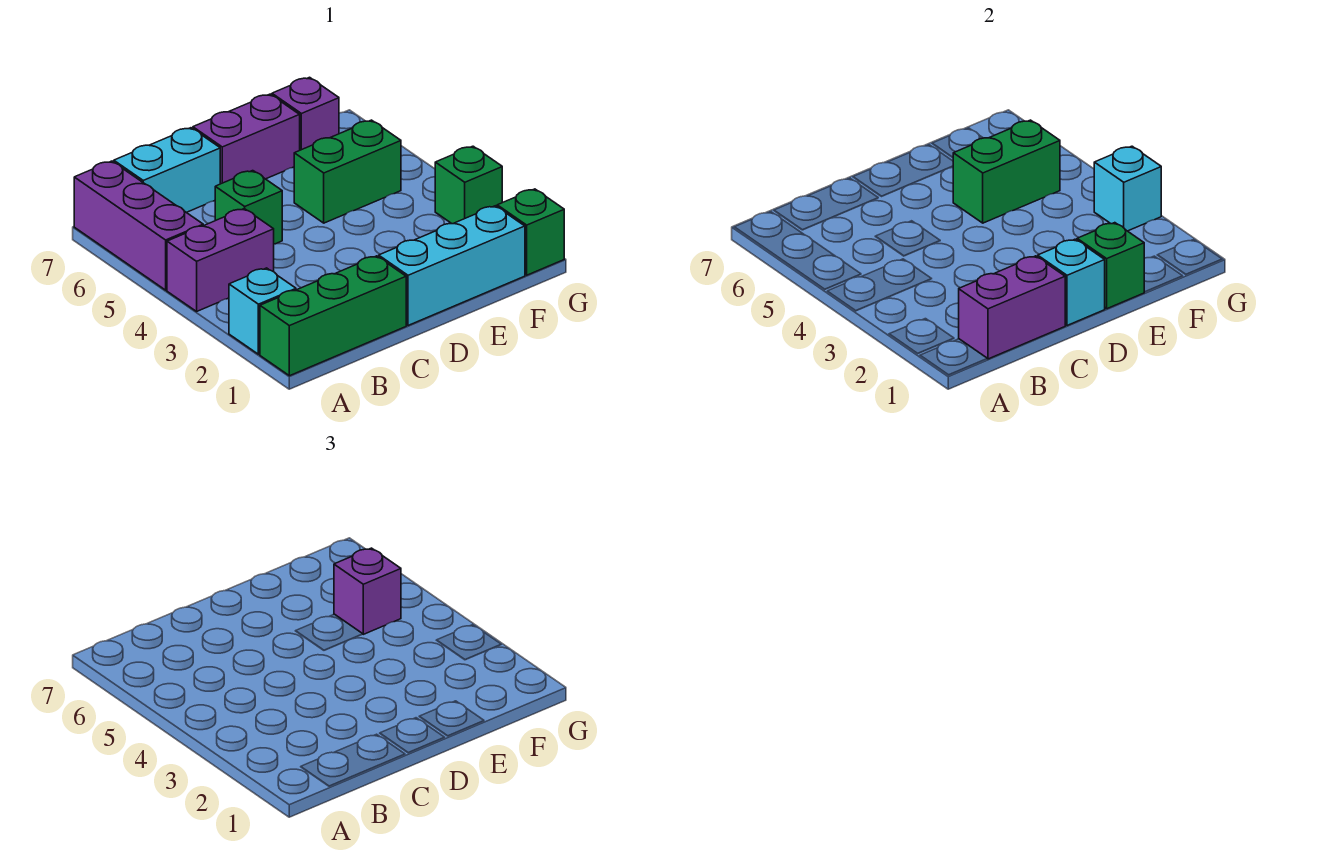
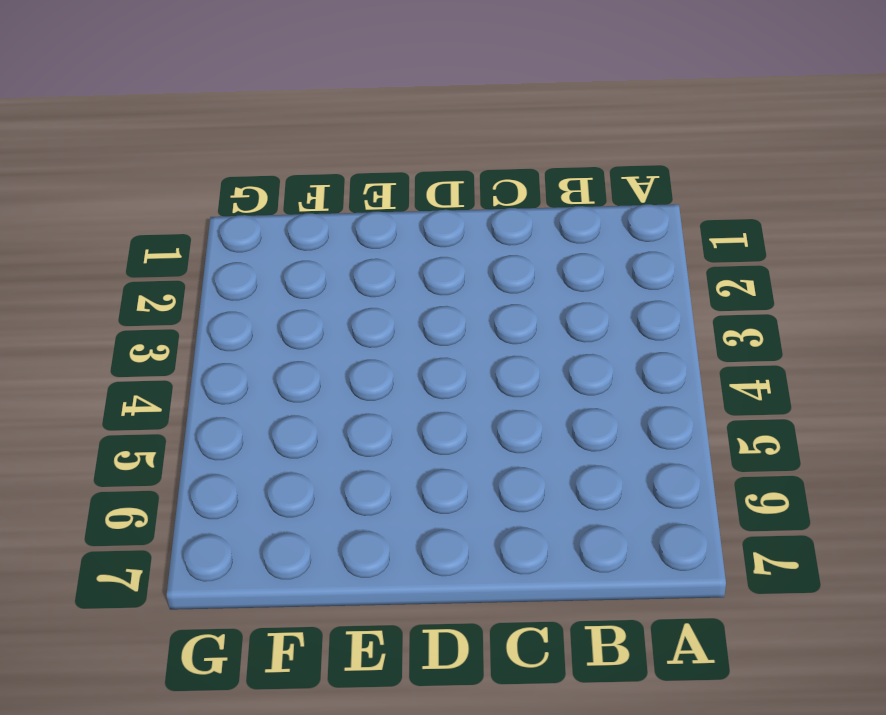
none -> green brick A1:C1 level 1
none -> cyan brick A2 level 1
none -> purple brick A4:B4 level 1

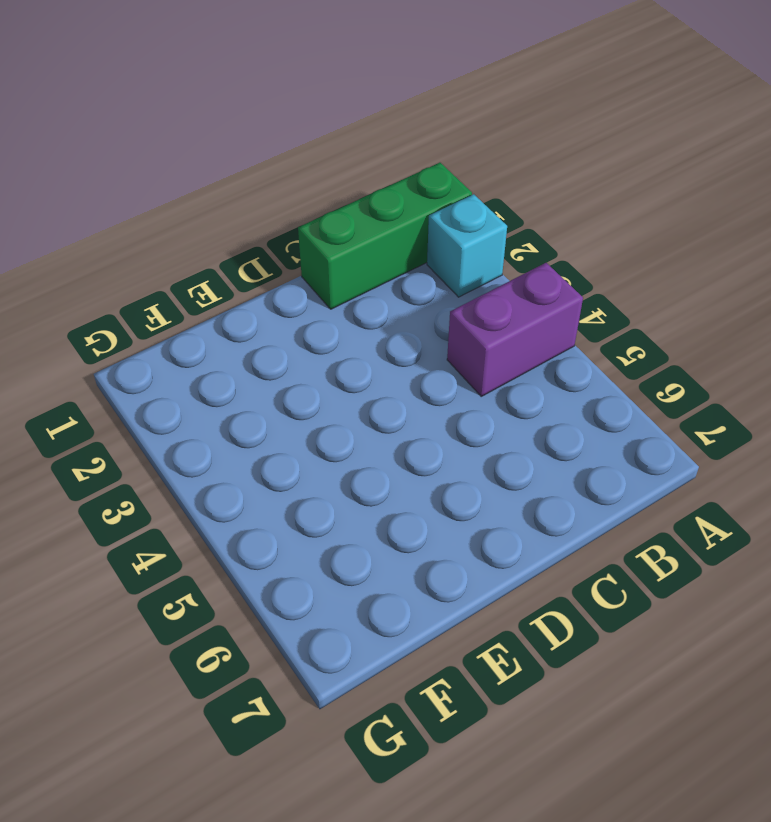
none -> purple brick A5:A7 level 1
none -> cyan brick B7:C7 level 1
none -> green brick C5 level 1

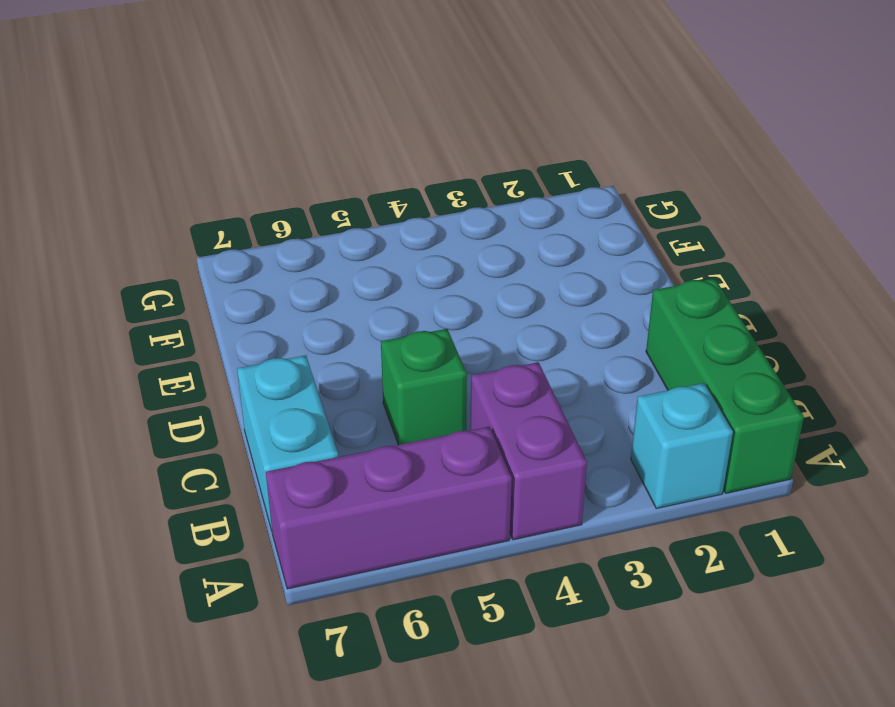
none -> cyan brick D1:F1 level 1
none -> purple brick D7:E7 level 1
none -> green brick E5:F5 level 1

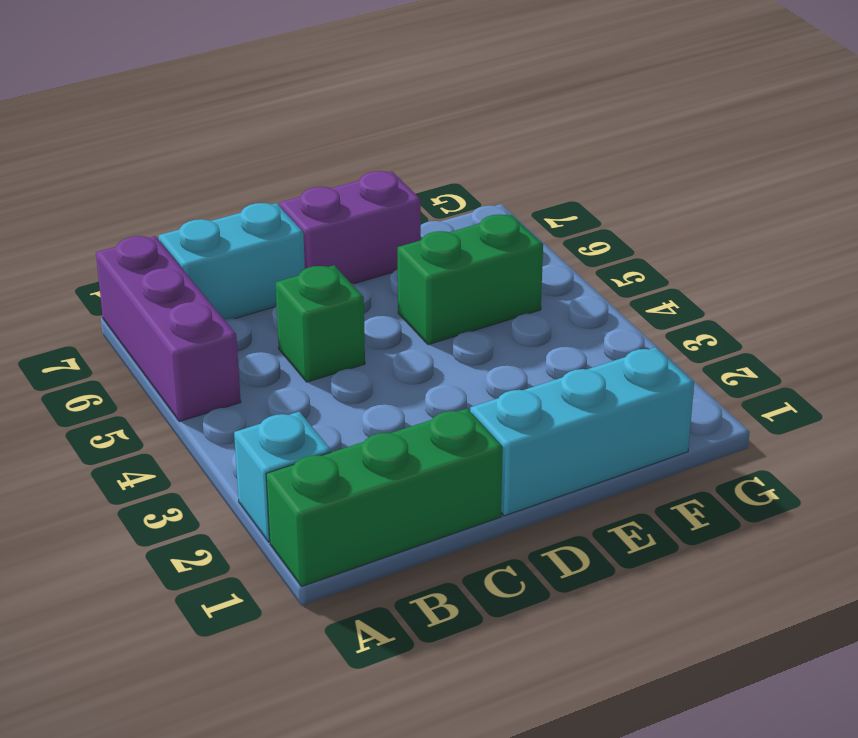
none -> purple brick A4:B4 level 1
none -> purple brick F7 level 1
none -> green brick G1 level 1

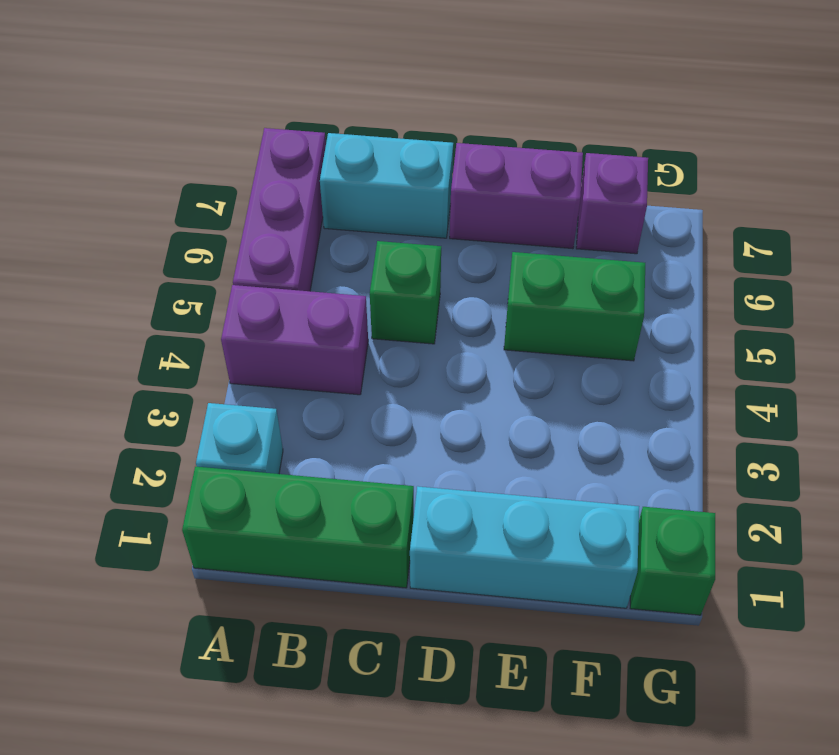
none -> green brick G3 level 1
none -> purple brick B1:C1 level 2
none -> cyan brick D1 level 2

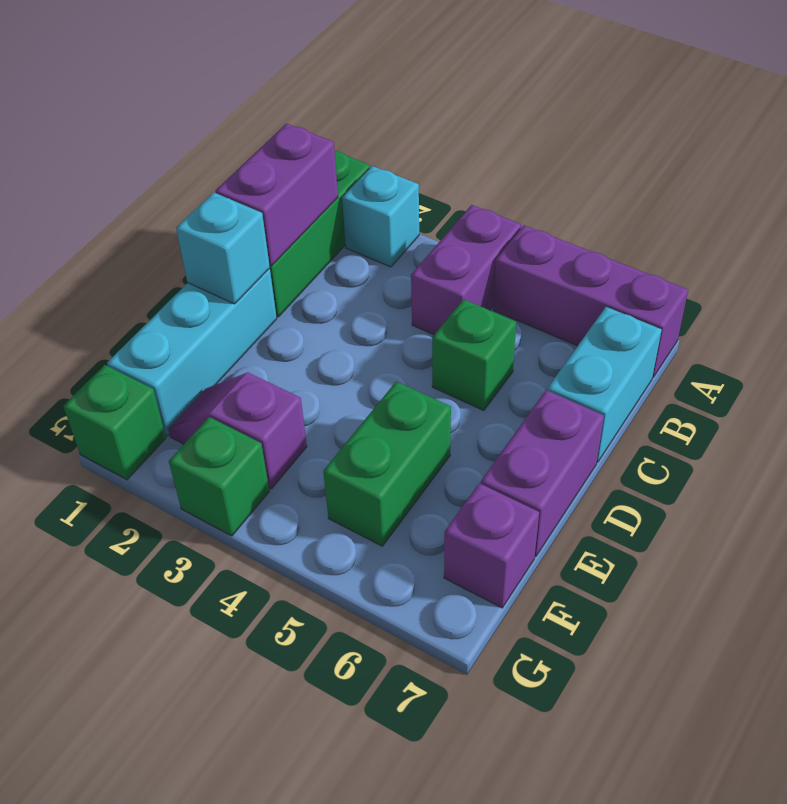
purple slope F2:F3 level 1 top 3 -> none
none -> green brick E1 level 2
none -> green brick E5:F5 level 2
none -> cyan brick G3 level 2

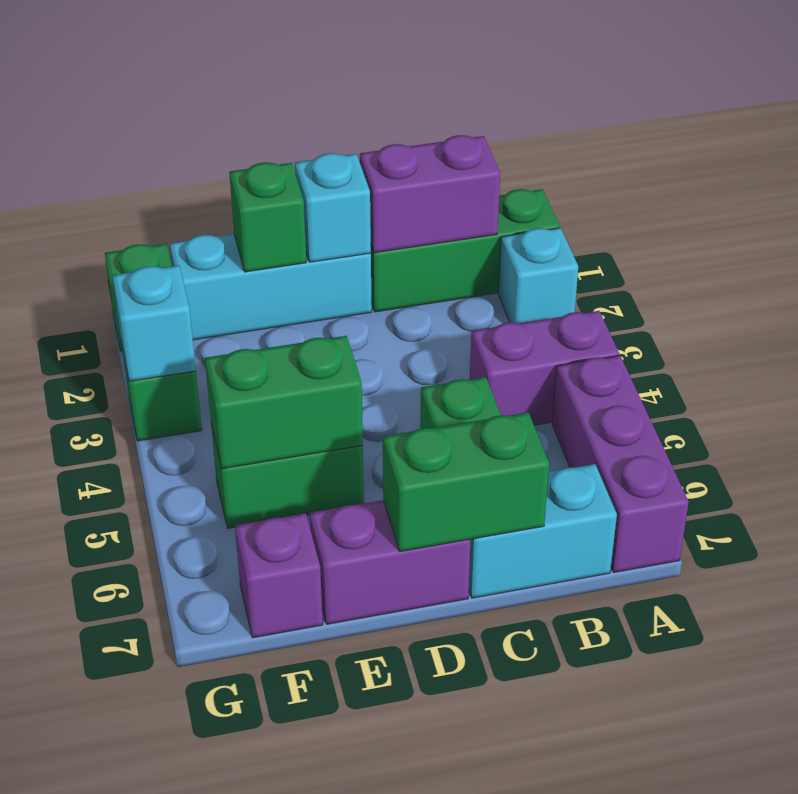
green brick C7:D7 level 2 -> none
none -> purple brick F5 level 3

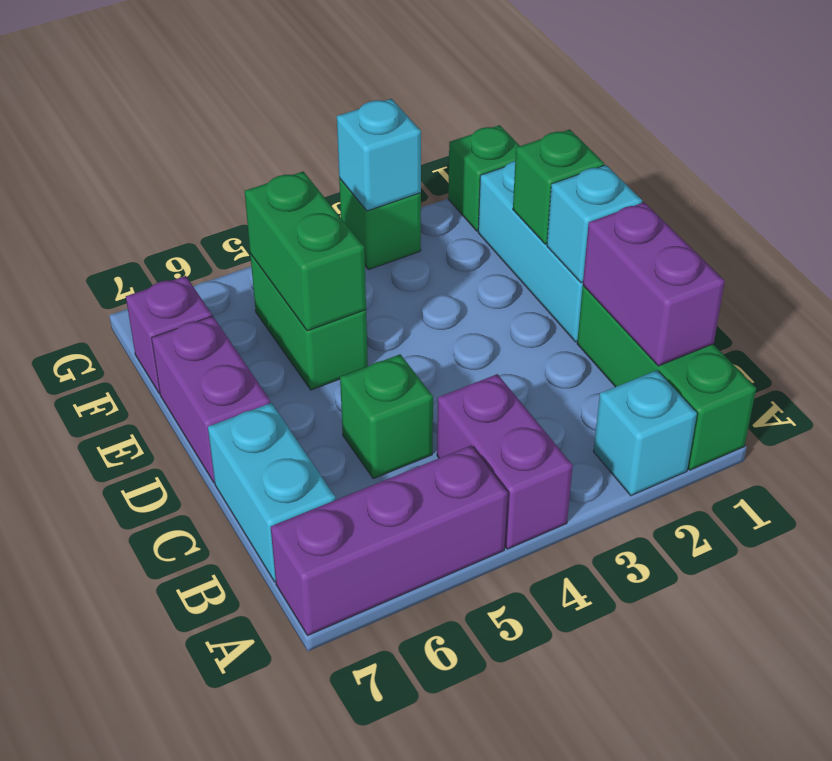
none -> purple brick F5 level 3

